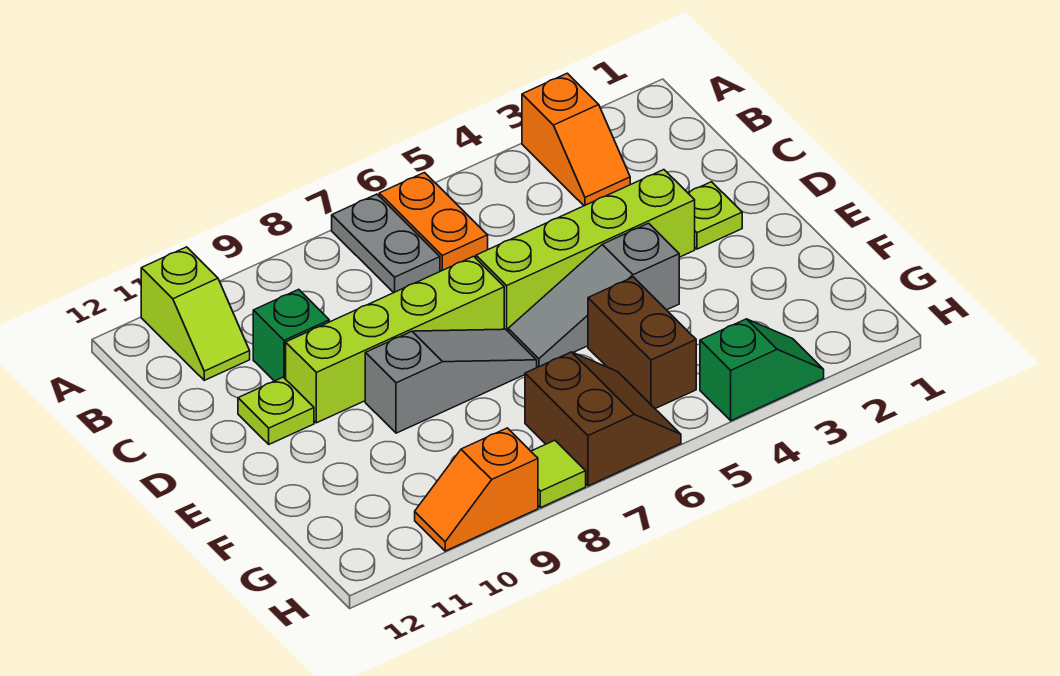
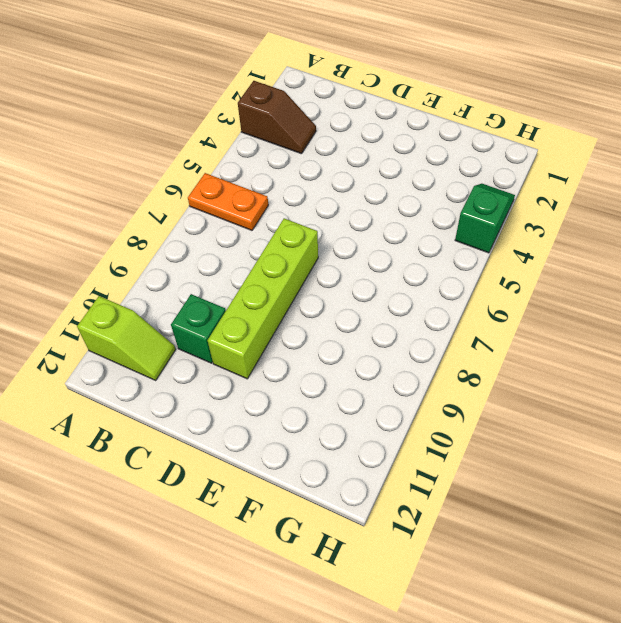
brown slope A3:B3 level 1 top A -> orange slope A3:B3 level 1 top A
none -> grey plate A7:B7 level 1
none -> lime plate D2 level 1
none -> lime brick D3:D6 level 1

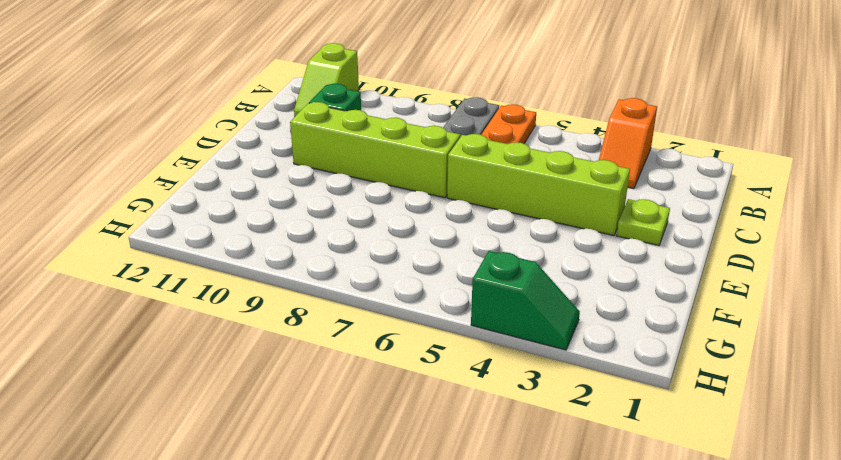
none -> lime plate D11 level 1
none -> grey slope E4:E6 level 1 top 4
none -> grey slope E7:E9 level 1 top 9

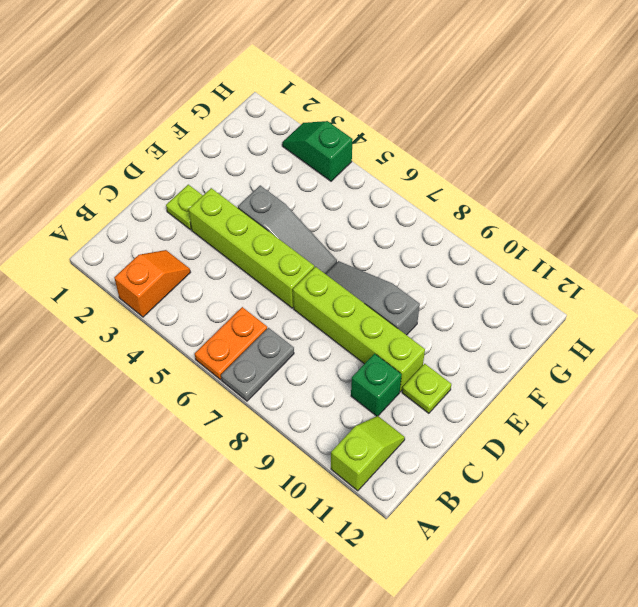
none -> brown brick F5:G5 level 1
none -> brown slope G6:H7 level 1 top 7
none -> lime tile H8 level 1

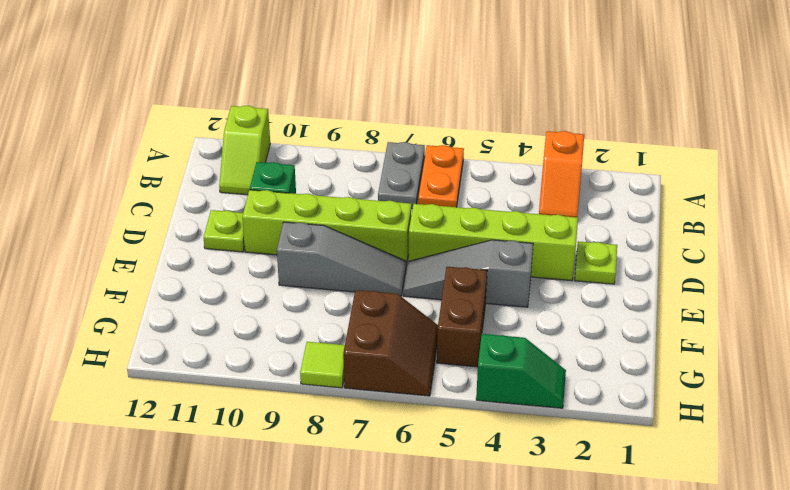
none -> orange slope H9:H10 level 1 top 9

